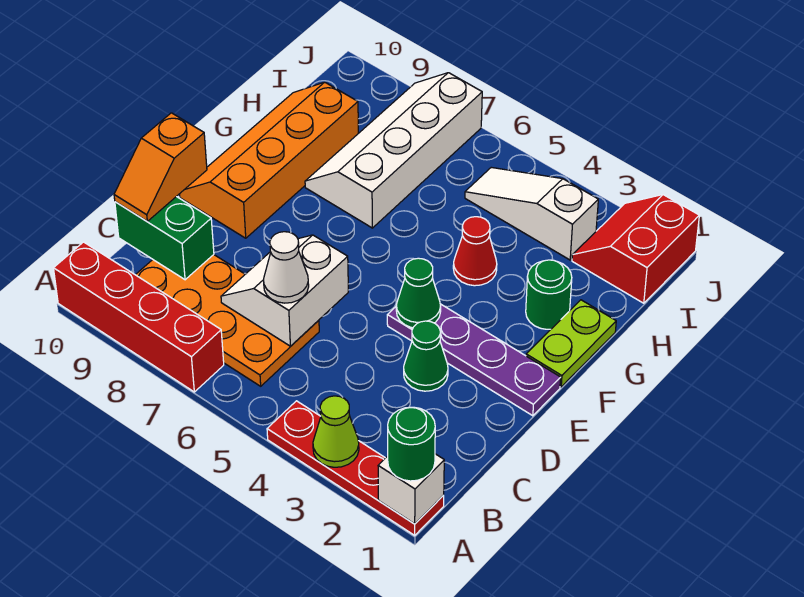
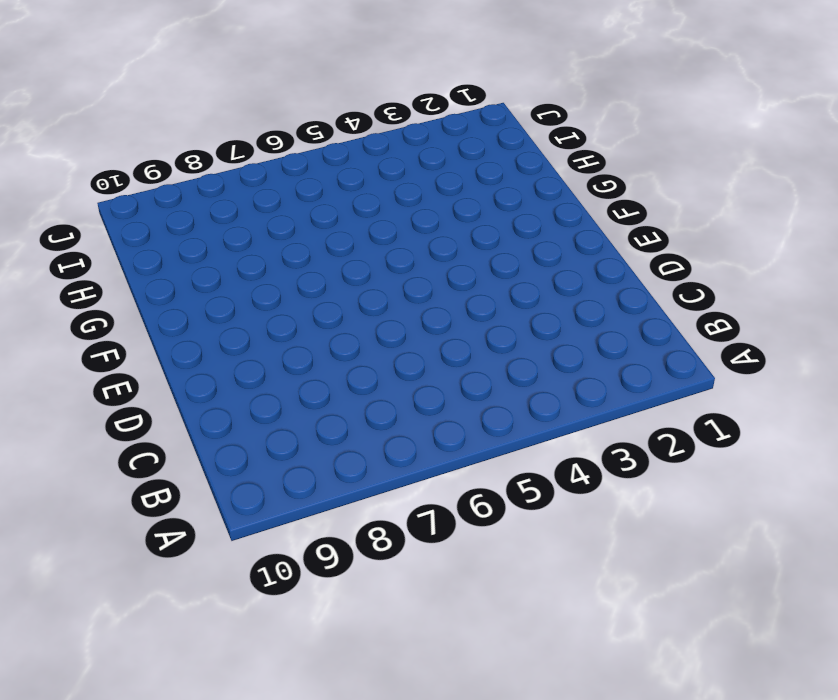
none -> red plate A1:A4 level 1
none -> red brick A7:A10 level 1
none -> orange plate B6:C9 level 1

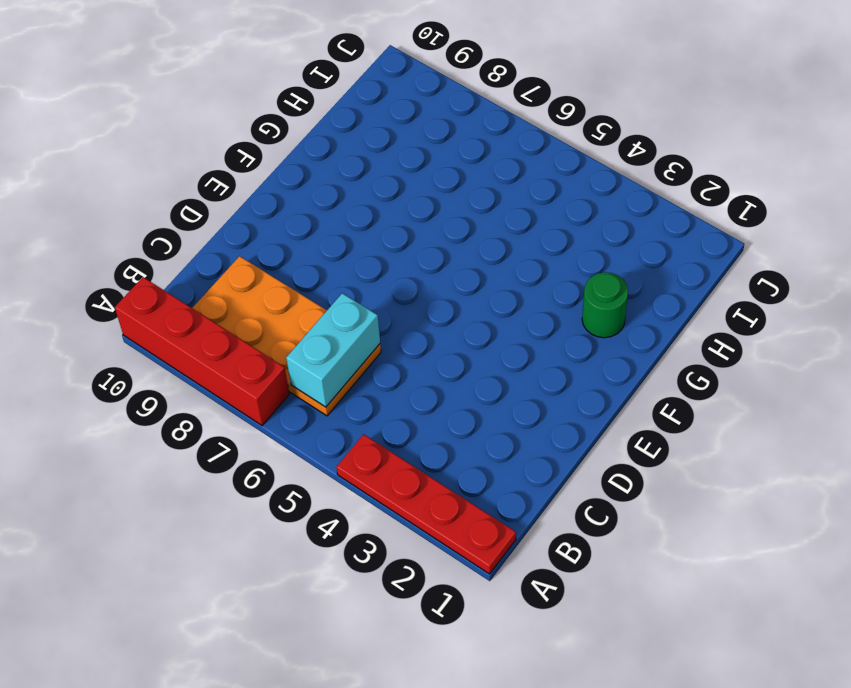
cyan brick B6:C6 level 2 -> white slope C6:D7 level 2 top 6
none -> green cone D3 level 1
none -> purple plate E1:E4 level 1
none -> orange slope E9:H10 level 1 top 9

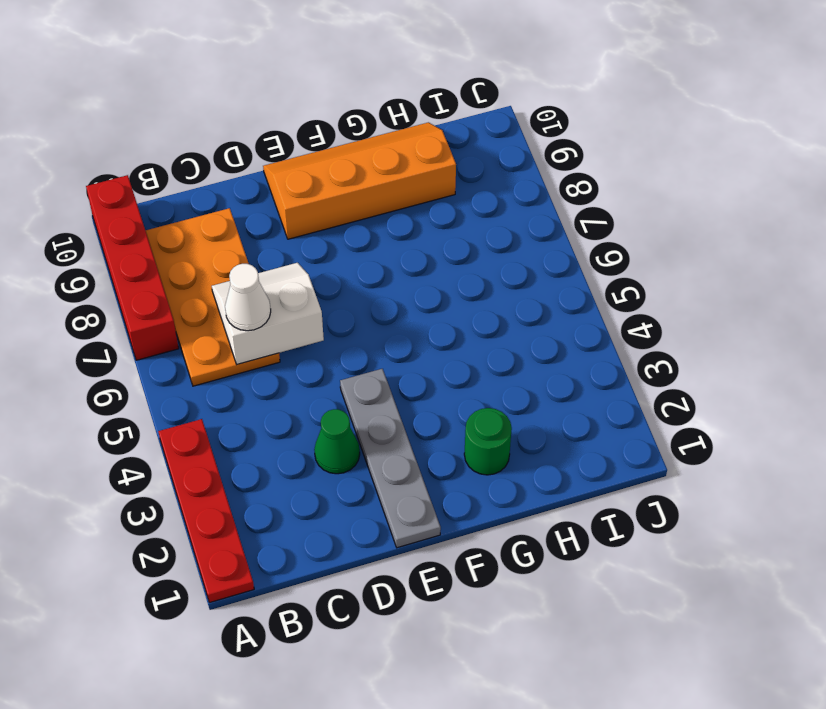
grey plate E1:E4 level 1 -> purple plate E1:E4 level 1
none -> lime plate F1:G1 level 1
none -> red cone G4 level 1
none -> white slope G7:J8 level 1 top 7

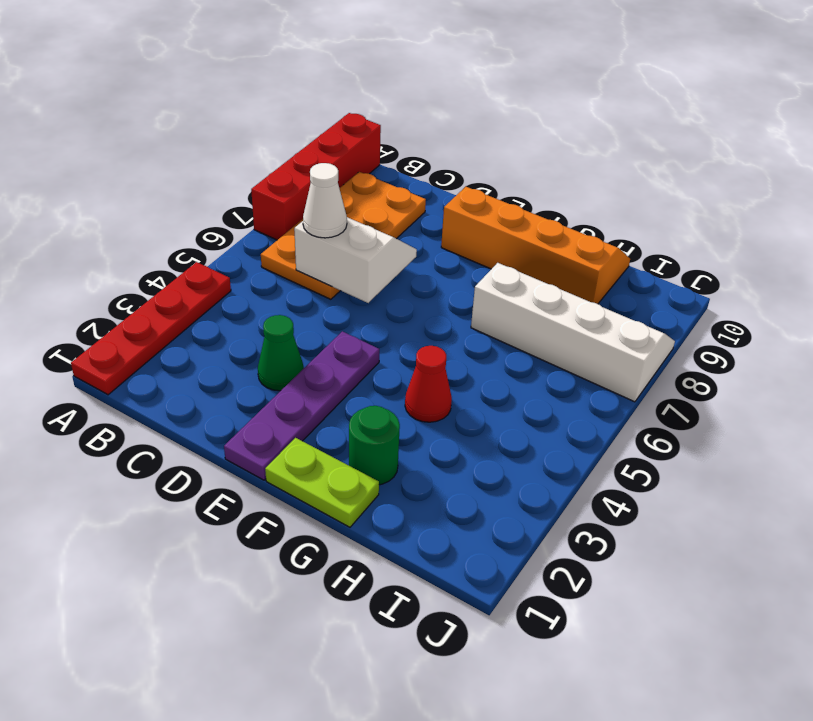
none -> red slope I1:J2 level 1 top 1
none -> white slope I3:I5 level 1 top 3
none -> white brick A1 level 2

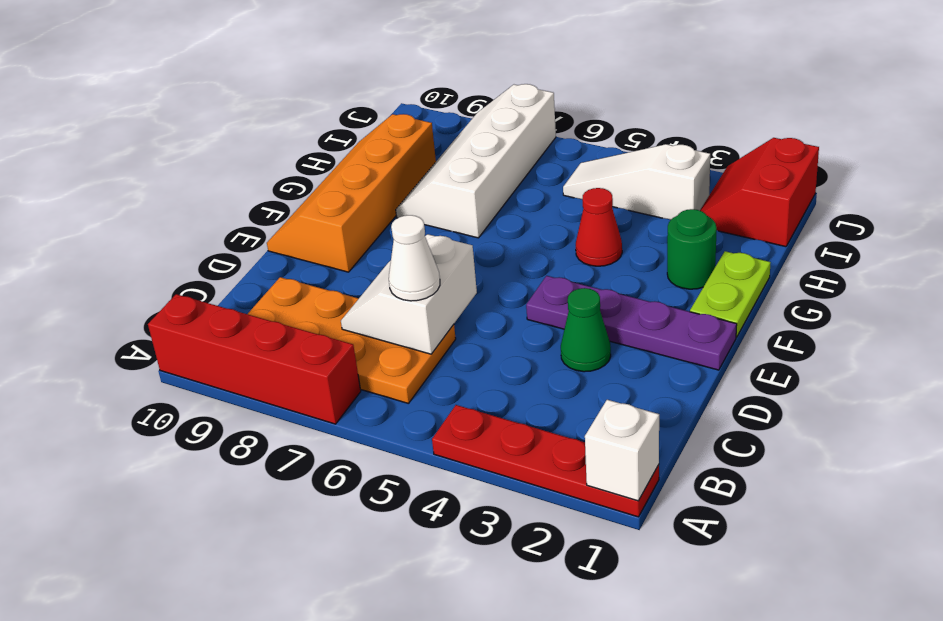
none -> lime cone A3 level 2
none -> green brick C9:C10 level 2
none -> green cone E4 level 2

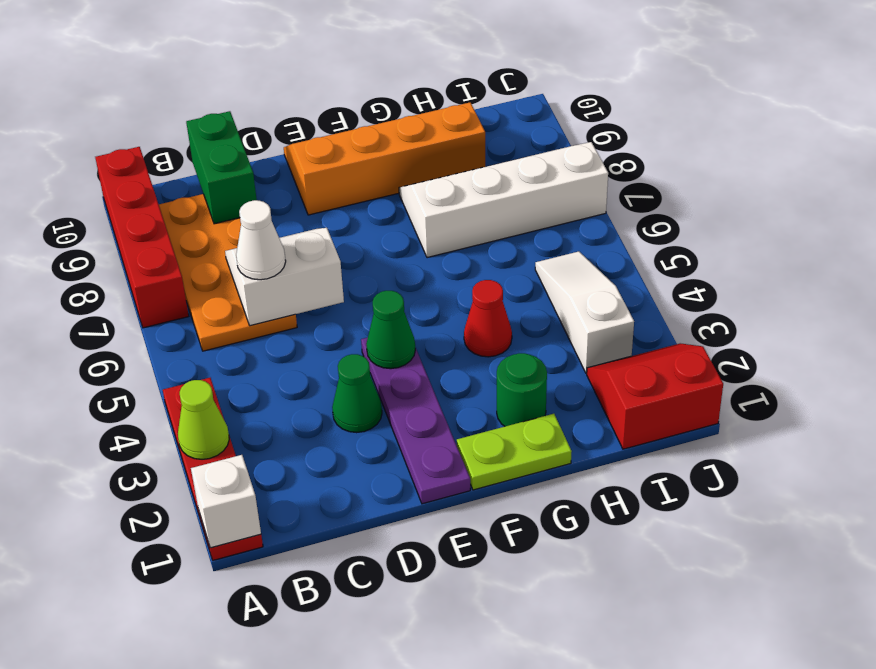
none -> green round brick A1 level 3
none -> orange slope C10:D10 level 3 top D

